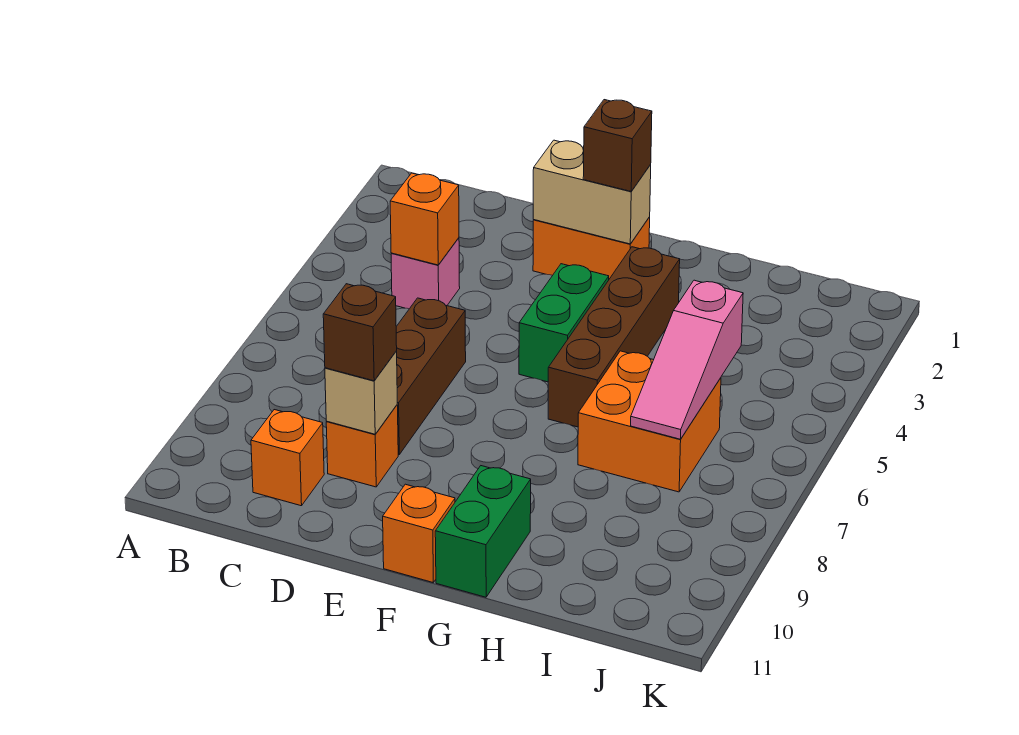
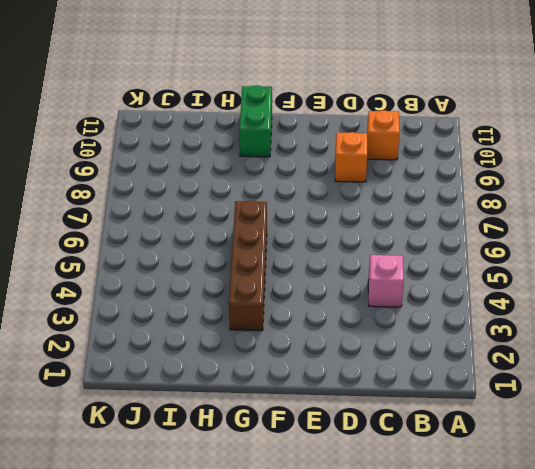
none -> brown brick D6:D8 level 1
none -> orange brick E2:F2 level 1
none -> green brick F4:F5 level 1

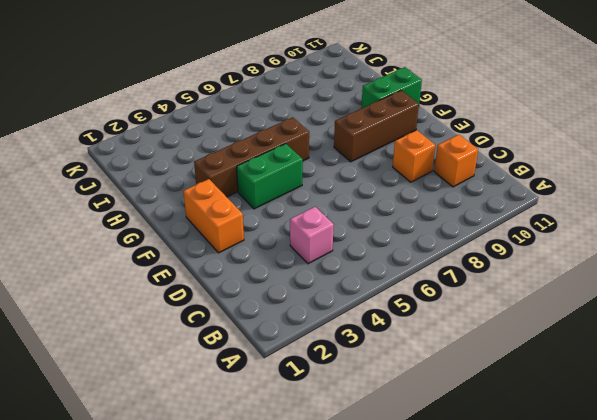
brown brick F8:F10 level 1 -> brown brick D6:D8 level 1
none -> orange brick F11 level 1
none -> orange brick H6:I7 level 1
none -> orange brick C4 level 2

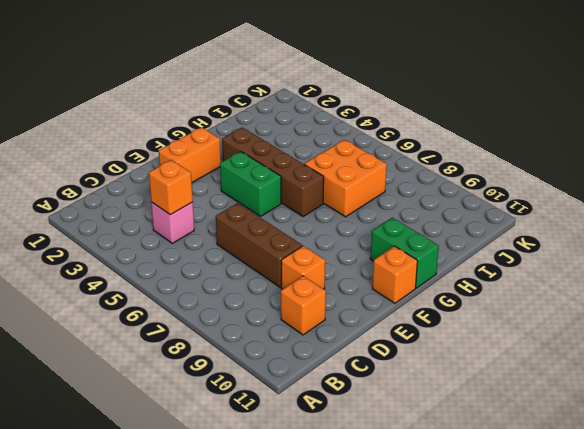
none -> tan brick D9 level 2
none -> tan brick E2:F2 level 2
none -> pink slope I5:I7 level 2 top 5

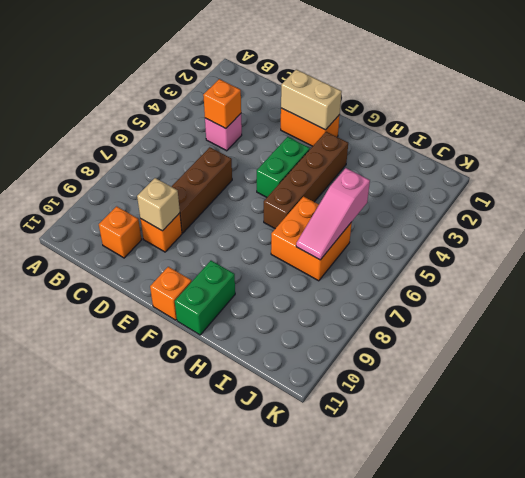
none -> brown brick D9 level 3
none -> brown brick F2 level 3

